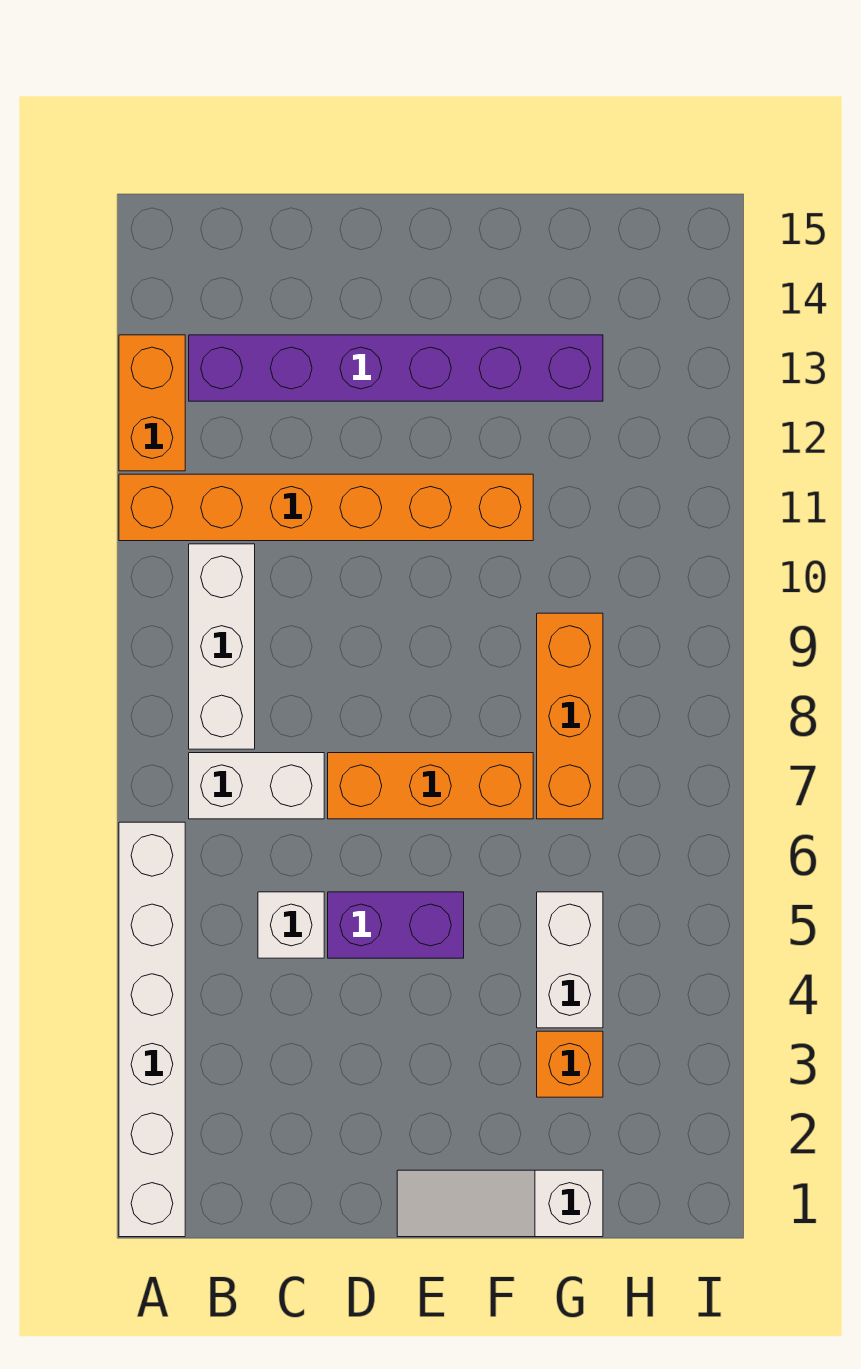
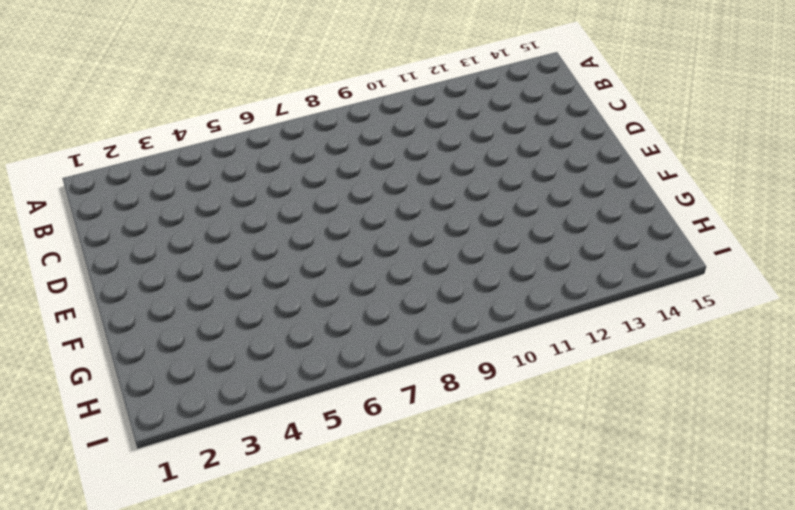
none -> white brick A1:A6 level 1
none -> orange brick A11:F11 level 1
none -> orange brick A12:A13 level 1

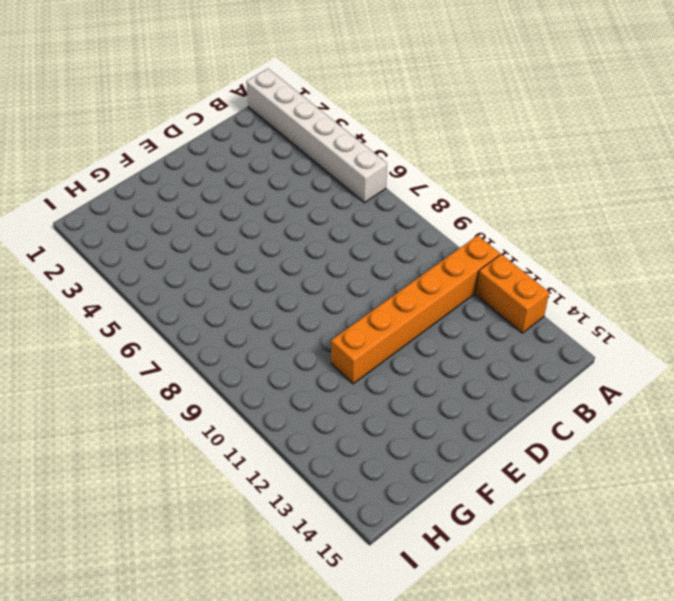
none -> white brick B7:C7 level 1
none -> white brick B8:B10 level 1
none -> purple brick B13:G13 level 1

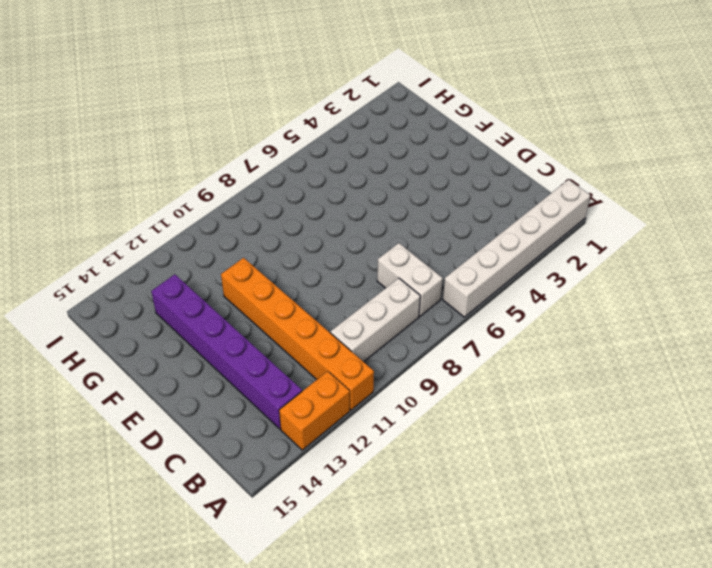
none -> white brick C5 level 1
none -> purple brick D5:E5 level 1
none -> orange brick D7:F7 level 1

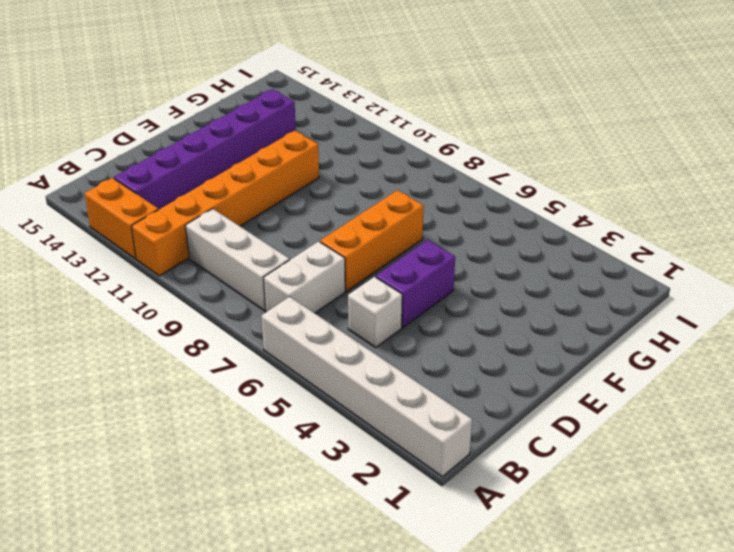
none -> white slope E1:G1 level 1 top G
none -> orange brick G3 level 1
none -> white brick G4:G5 level 1

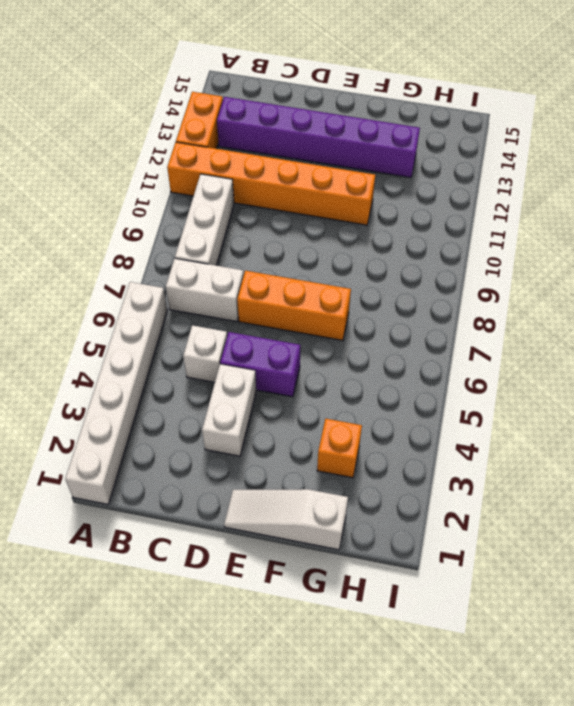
white brick D3:D4 level 1 -> white brick G4:G5 level 1
none -> orange brick G7:G9 level 1

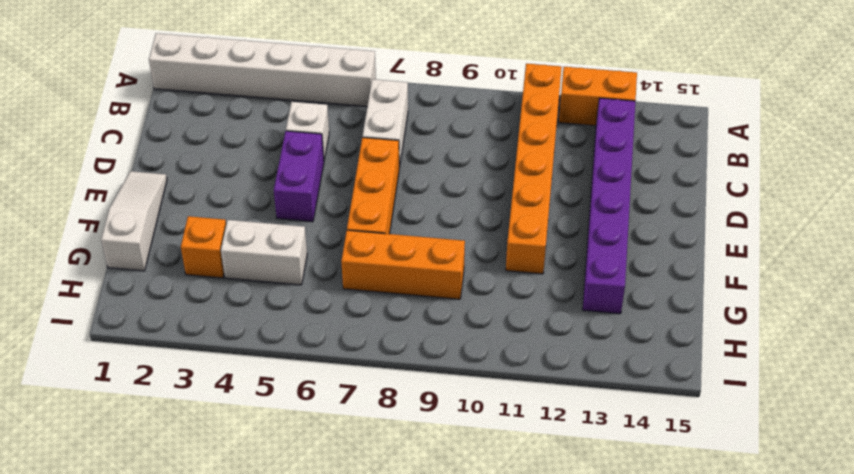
none -> white brick B8:B10 level 1

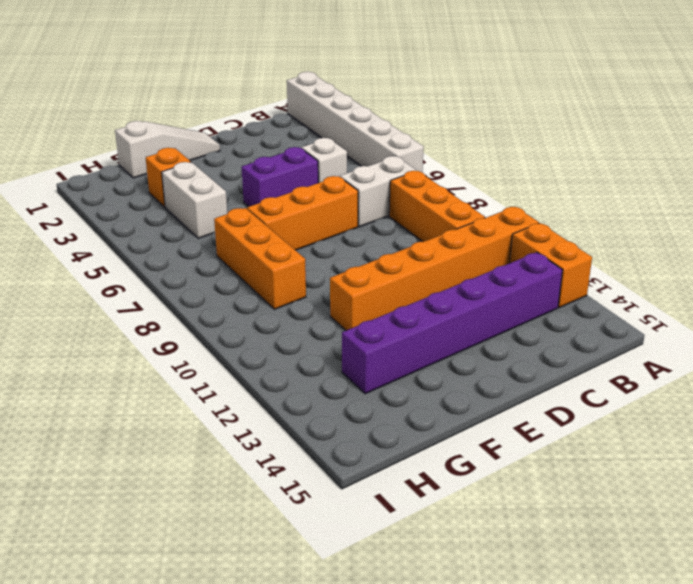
orange brick B8:B10 level 1 -> white brick B8:B10 level 1

